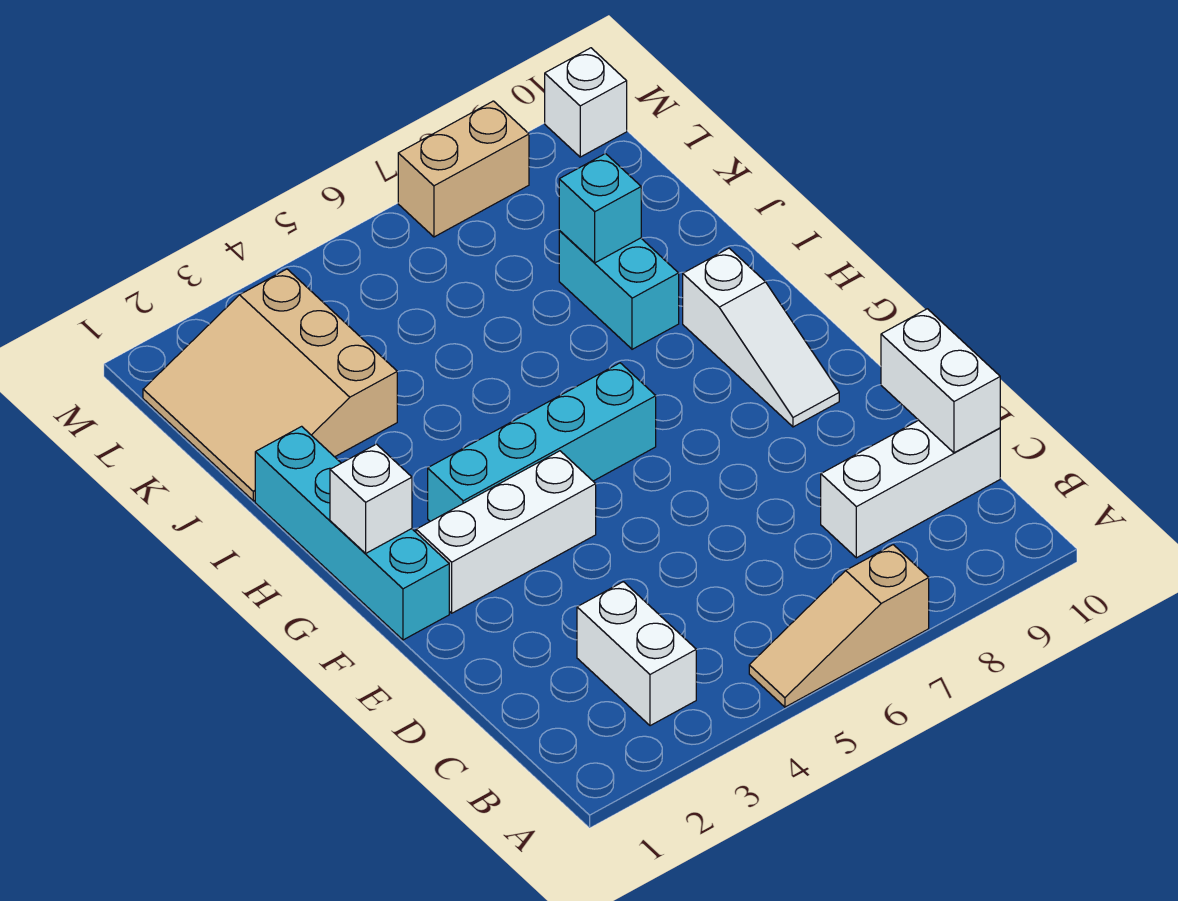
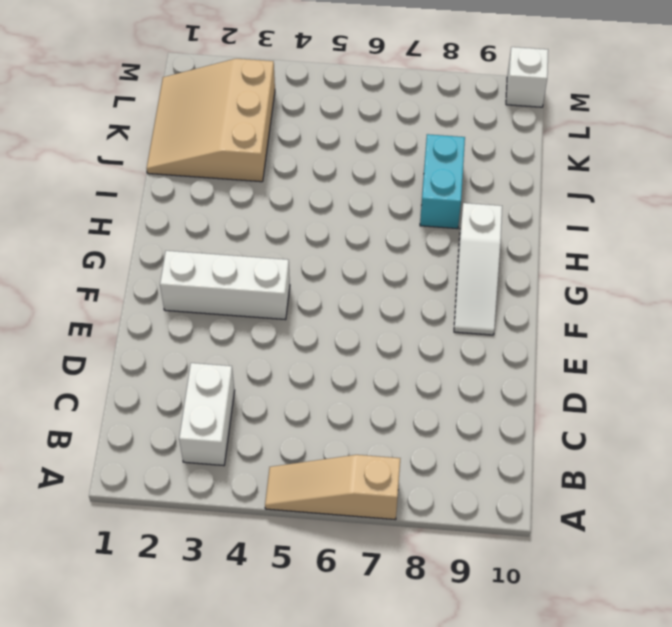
none -> white brick C8:C10 level 1
none -> cyan brick F1:I1 level 1
none -> cyan brick G3:G6 level 1

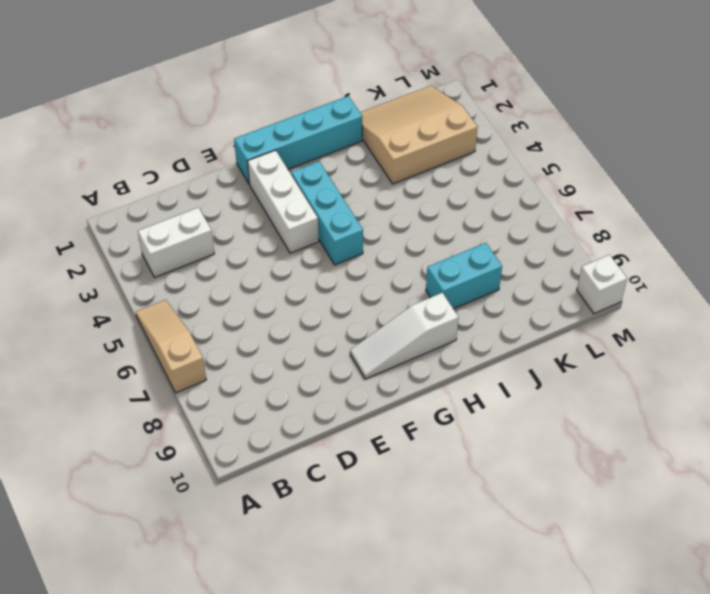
cyan brick G3:G5 level 1 -> cyan brick G3:G6 level 1
none -> white brick C8:C10 level 1
none -> tan brick M7:M8 level 1
none -> white brick C10:D10 level 2

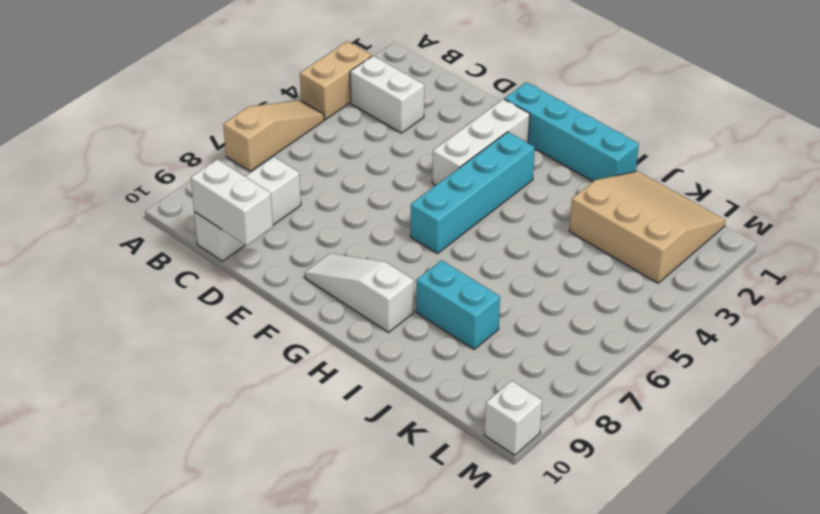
tan brick A3:A4 level 1 -> tan brick M7:M8 level 1
none -> white brick G1 level 2
none -> cyan brick J8 level 2

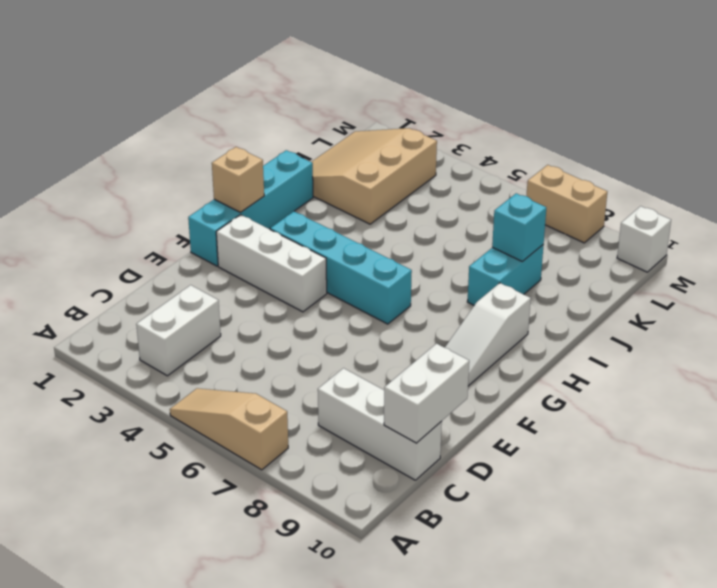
tan brick G1 level 2 -> white brick G1 level 2

